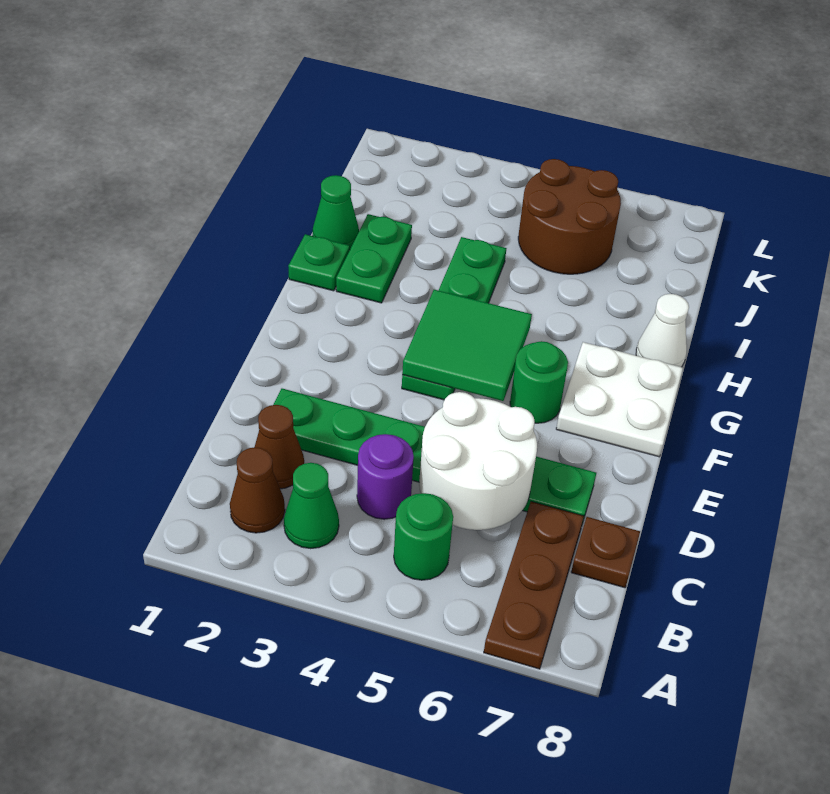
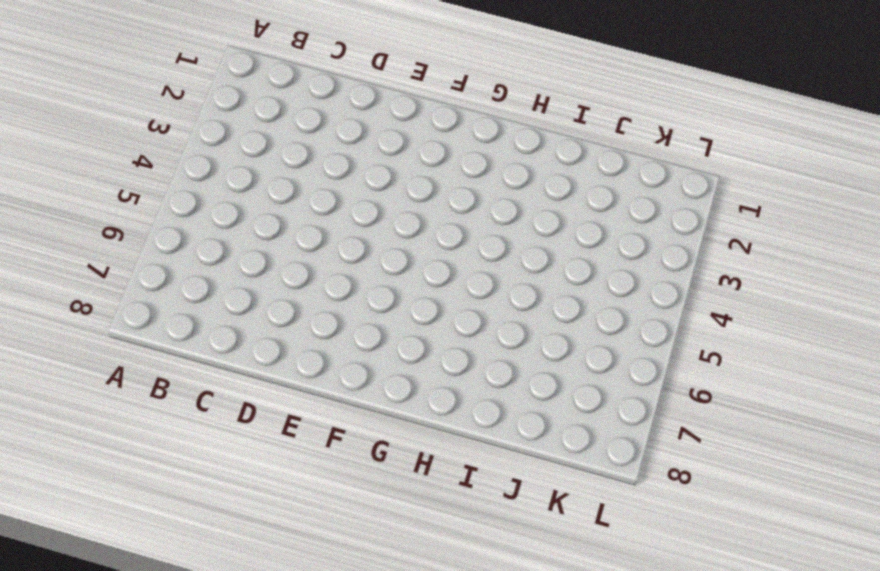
none -> brown plate A7:C7 level 1
none -> brown cone B2 level 1
none -> green cone B3 level 1

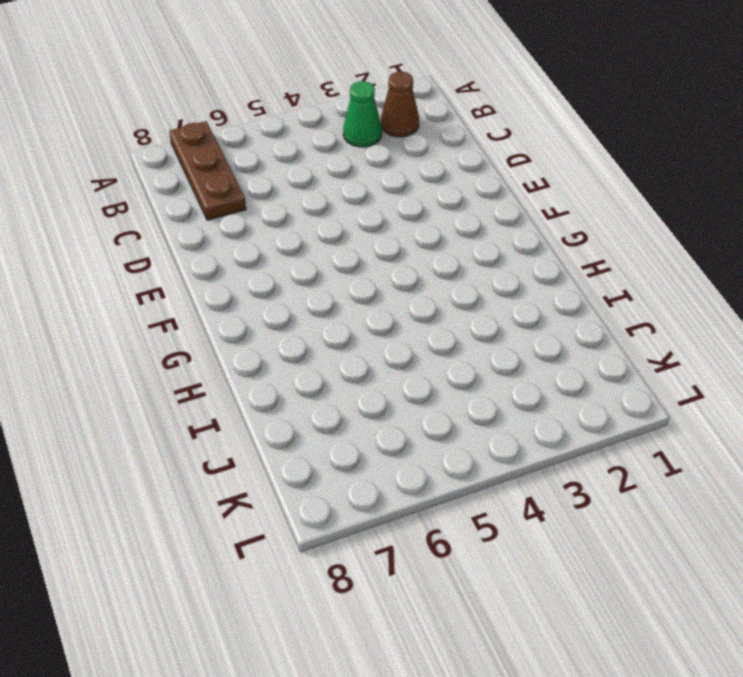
none -> green round brick B5 level 1
none -> brown cone C2 level 1
none -> purple round brick C4 level 1

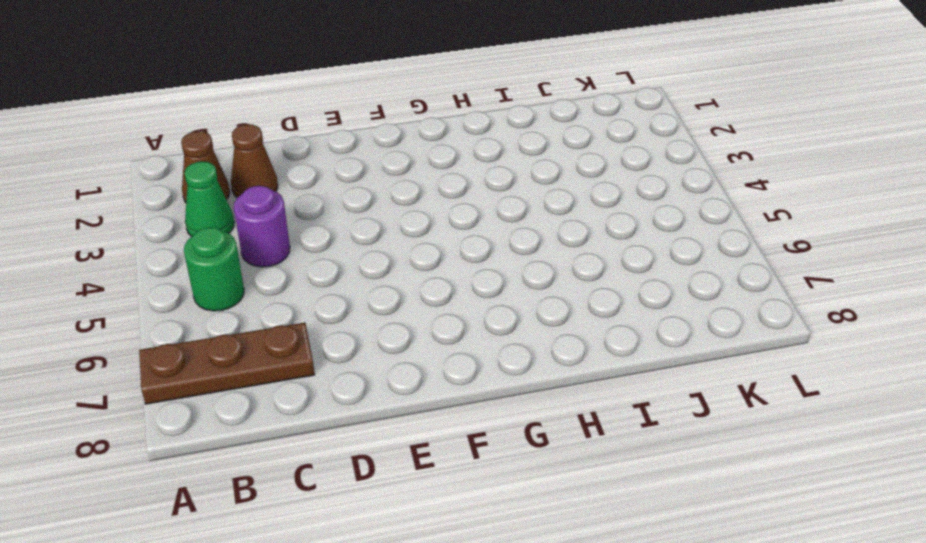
none -> brown plate C8 level 1
none -> green plate D2:D7 level 1
none -> green plate F4:I4 level 1

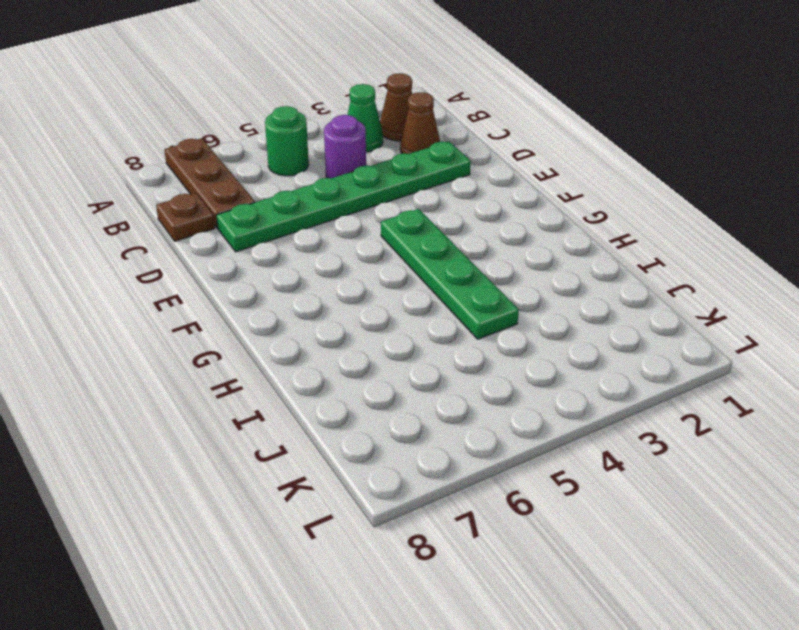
none -> green round brick F6 level 1
none -> white plate F7:G8 level 1
none -> green plate H1 level 1

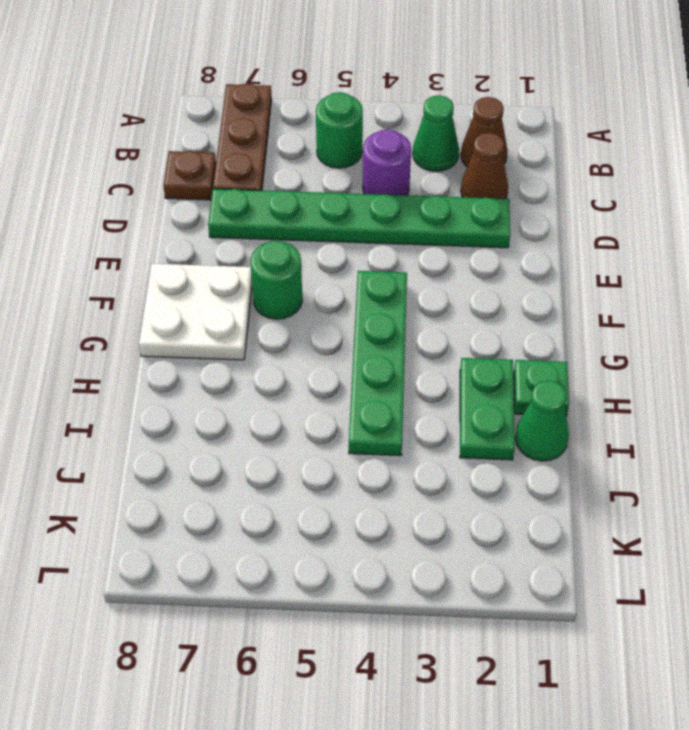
none -> white cone H8 level 1
none -> brown round brick J5:K6 level 1
none -> white round brick C5:D6 level 2

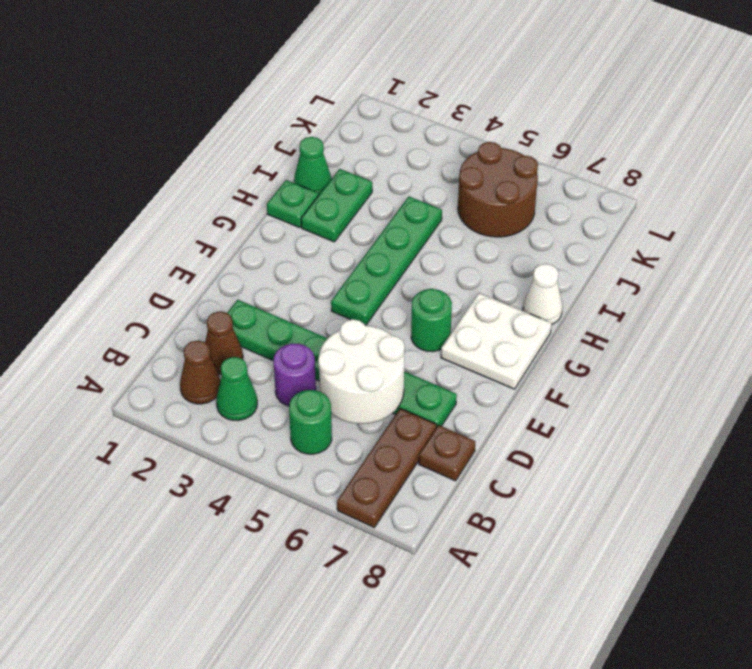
none -> green tile F4:G5 level 2

